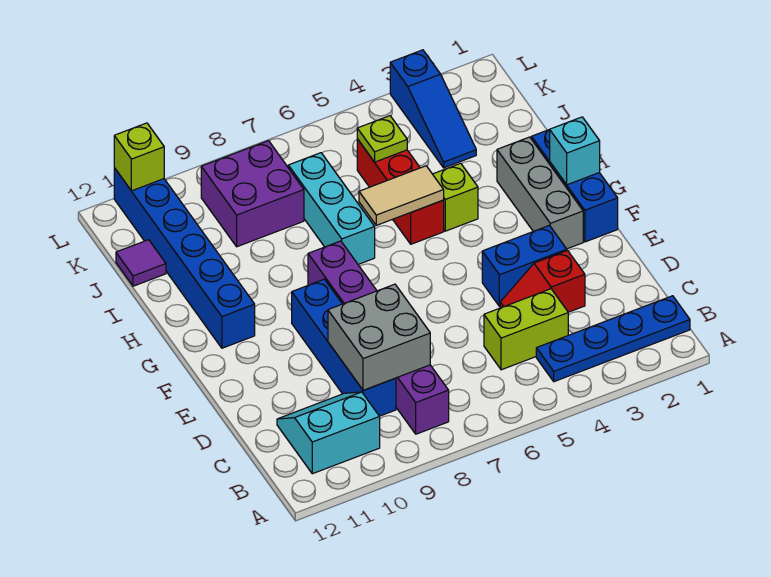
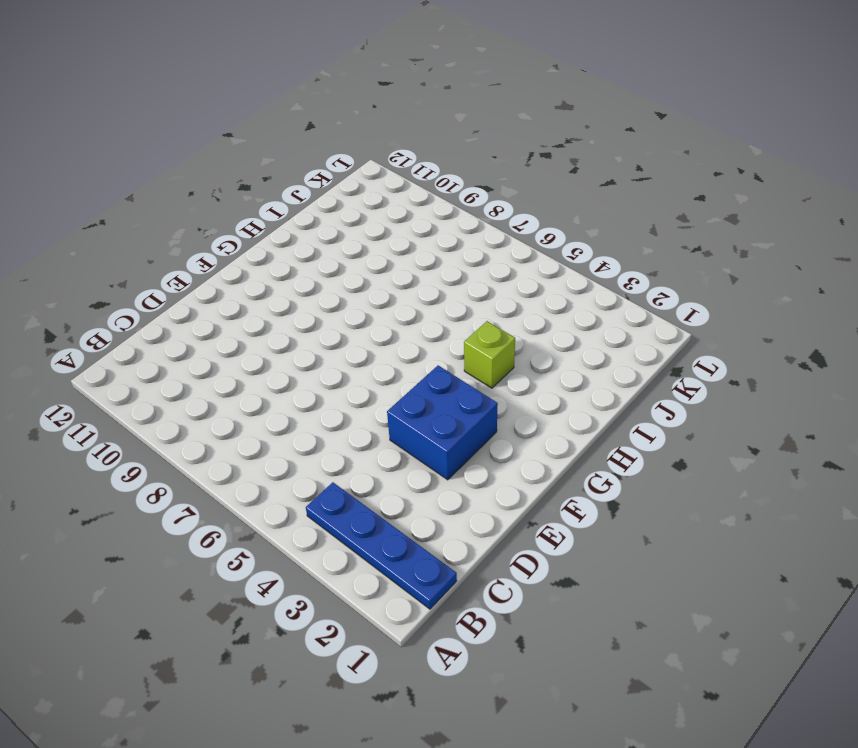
blue brick E3:F4 level 1 -> blue brick E3:E4 level 1
none -> purple brick B8:G8 level 1
none -> cyan slope B10:C11 level 1 top B
none -> lime brick C4:C5 level 1

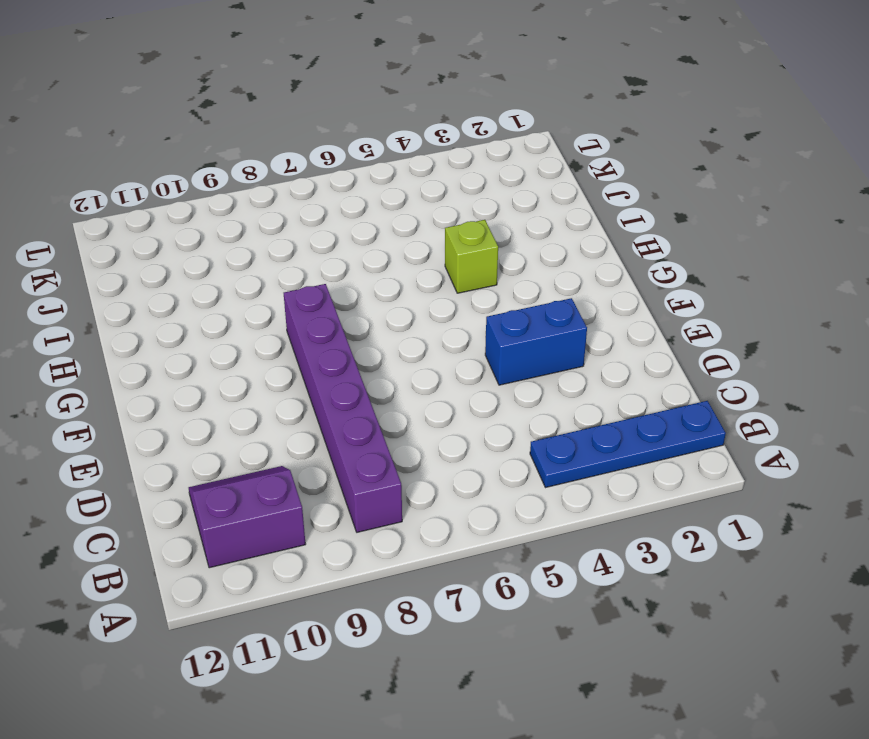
purple slope B10:C11 level 1 top B -> cyan slope B10:C11 level 1 top B
none -> lime brick C4:C5 level 1
none -> blue brick C9:F9 level 1
none -> red slope D3:D4 level 1 top 3

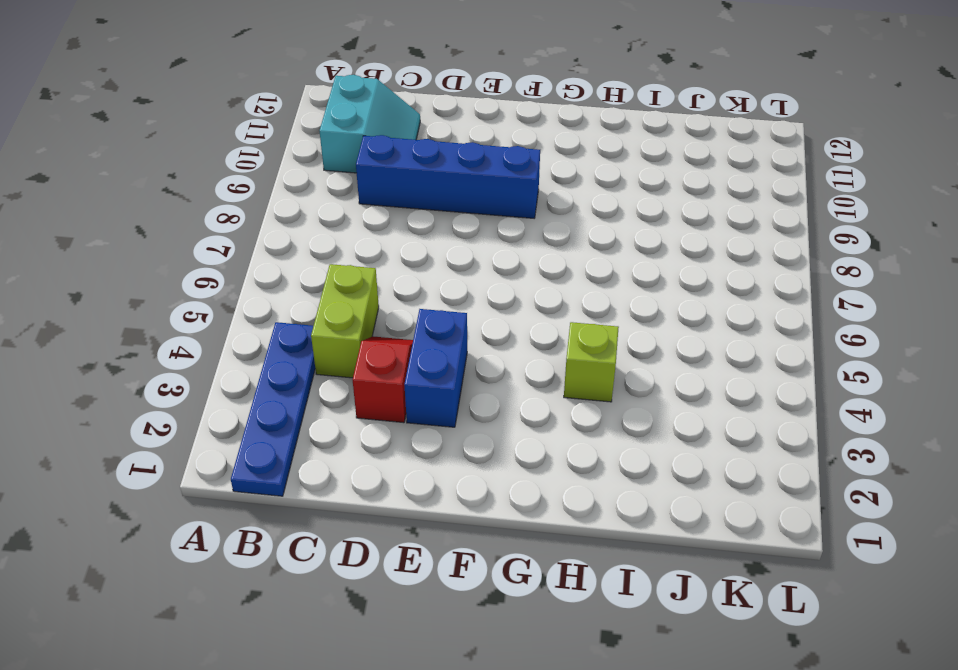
none -> purple brick B8:G8 level 1
none -> blue brick F1:H1 level 1
none -> grey brick F2:H2 level 1

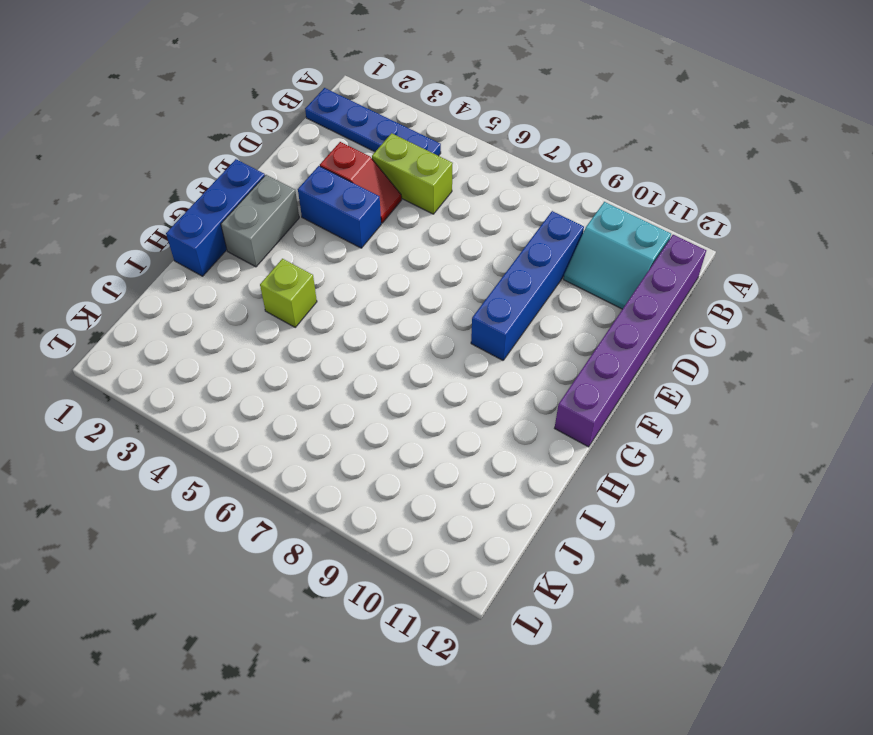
purple brick B12:G12 level 1 -> purple brick B8:G8 level 1
grey brick F2:G2 level 1 -> grey brick F2:H2 level 1
none -> blue brick G11:L11 level 1
none -> red brick H5:J5 level 1
none -> cyan brick H7:J7 level 1

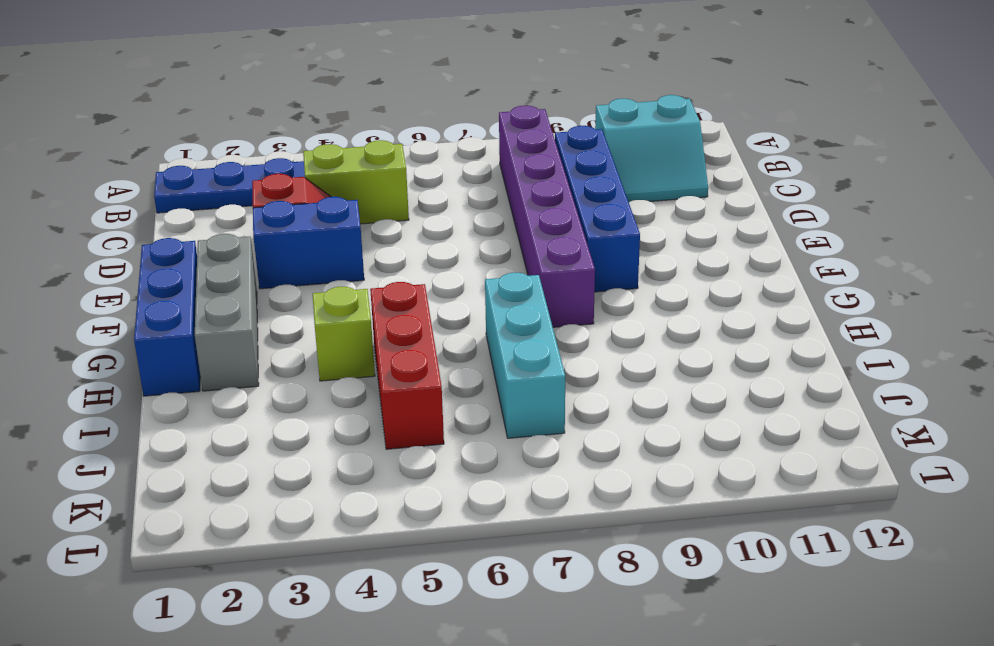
none -> blue brick G11:L11 level 1
none -> blue slope J3:L3 level 1 top L
none -> purple brick J8:K9 level 1

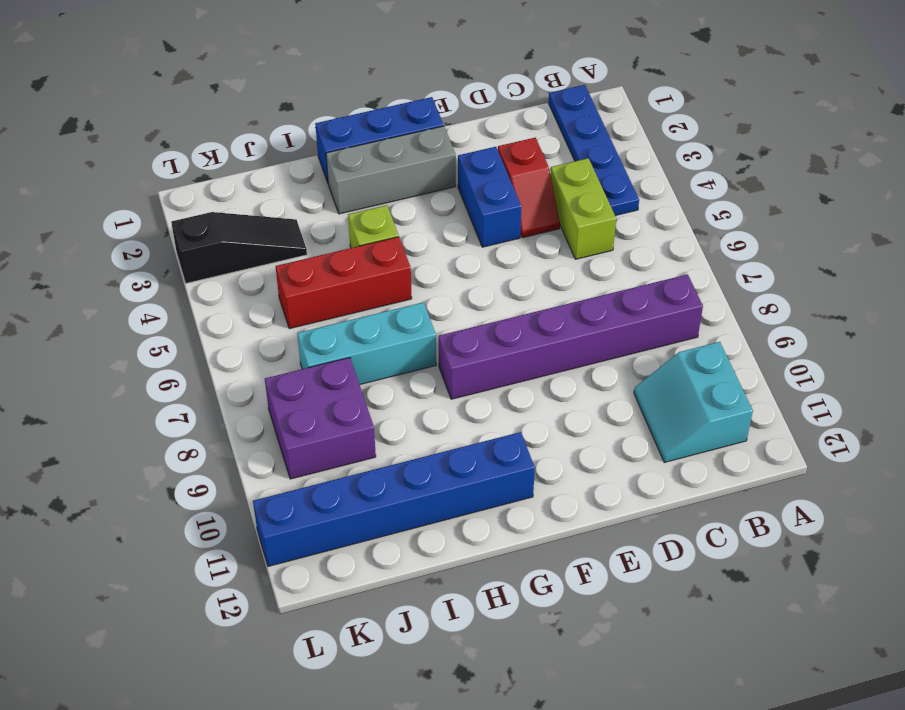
black slope J3:L3 level 1 top L -> blue slope J3:L3 level 1 top L
none -> blue brick C9:F9 level 1
none -> purple tile J12 level 1
none -> grey brick C8:D9 level 2

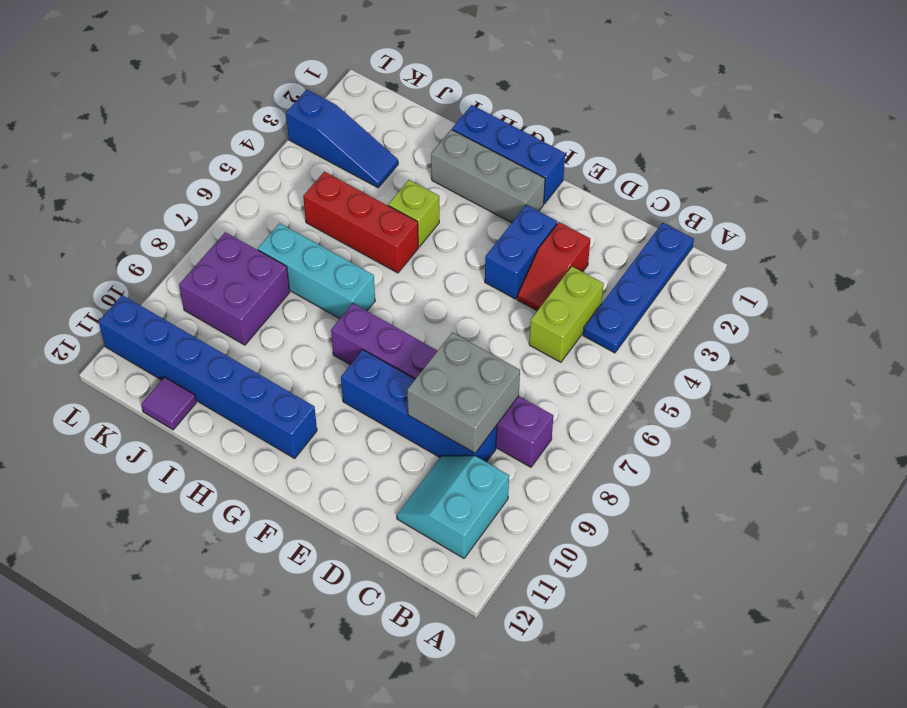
none -> cyan brick G1 level 2
none -> tan tile H5:H6 level 2
none -> lime plate J5 level 2

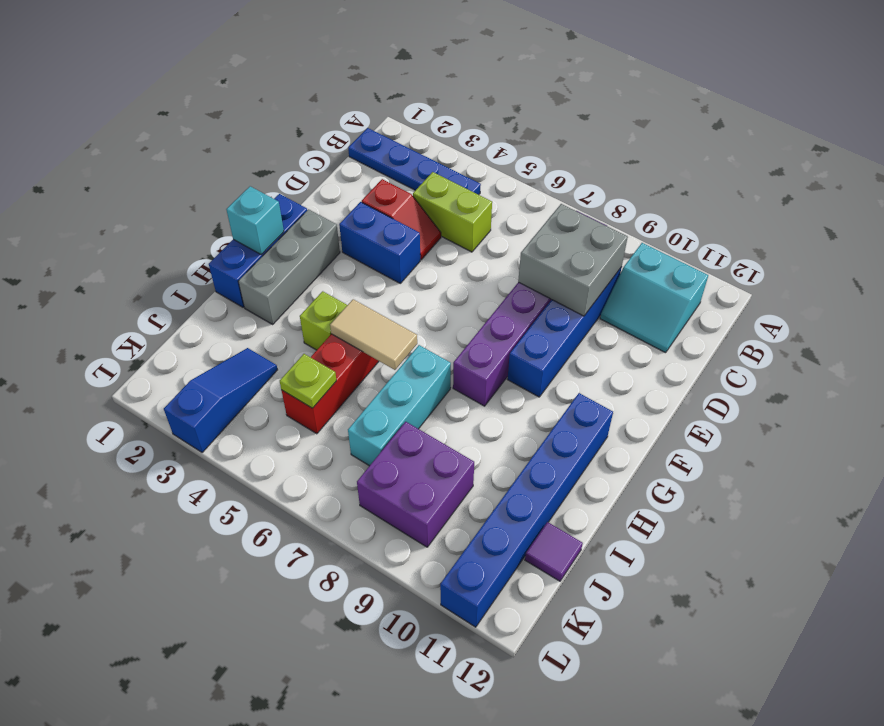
none -> lime brick L11 level 2

